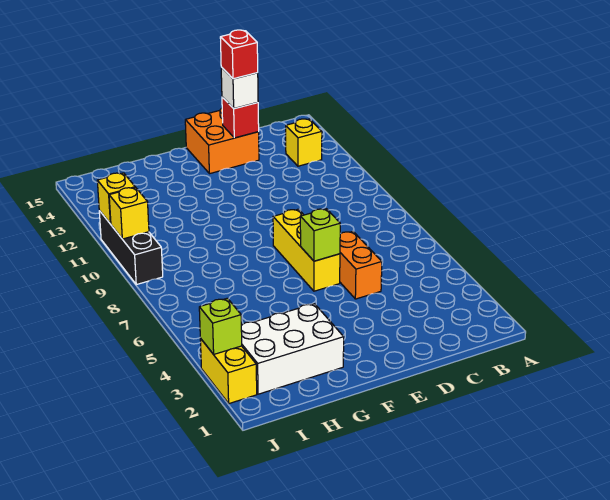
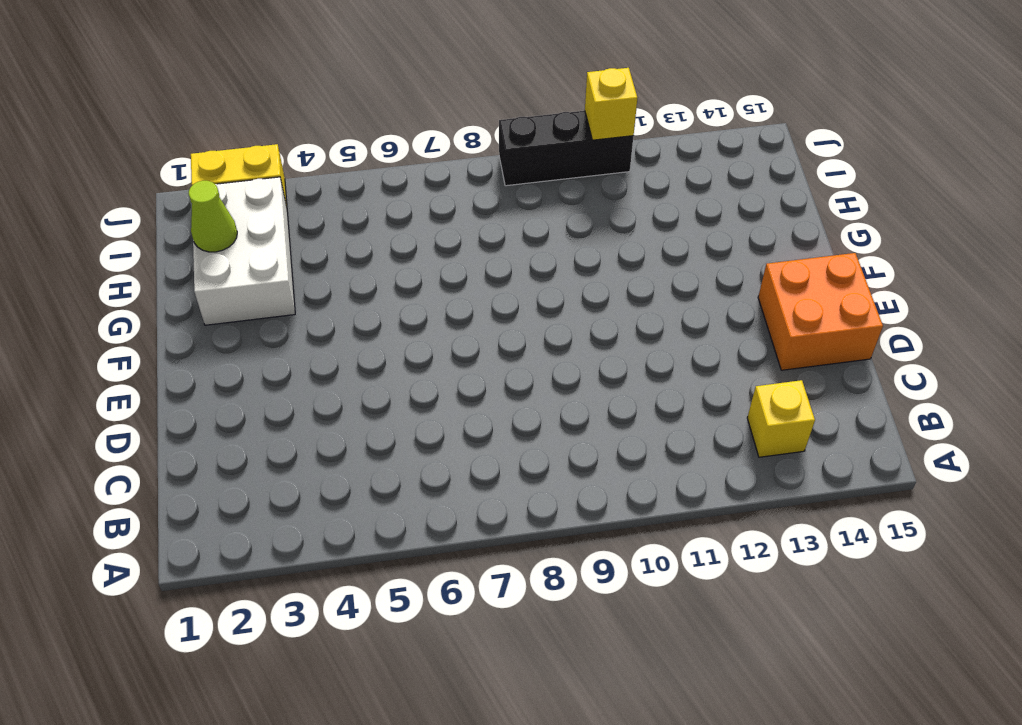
lime cone H2 level 2 -> none
none -> orange brick D5:D6 level 1
none -> yellow brick E6:E8 level 1
none -> red brick D14 level 2

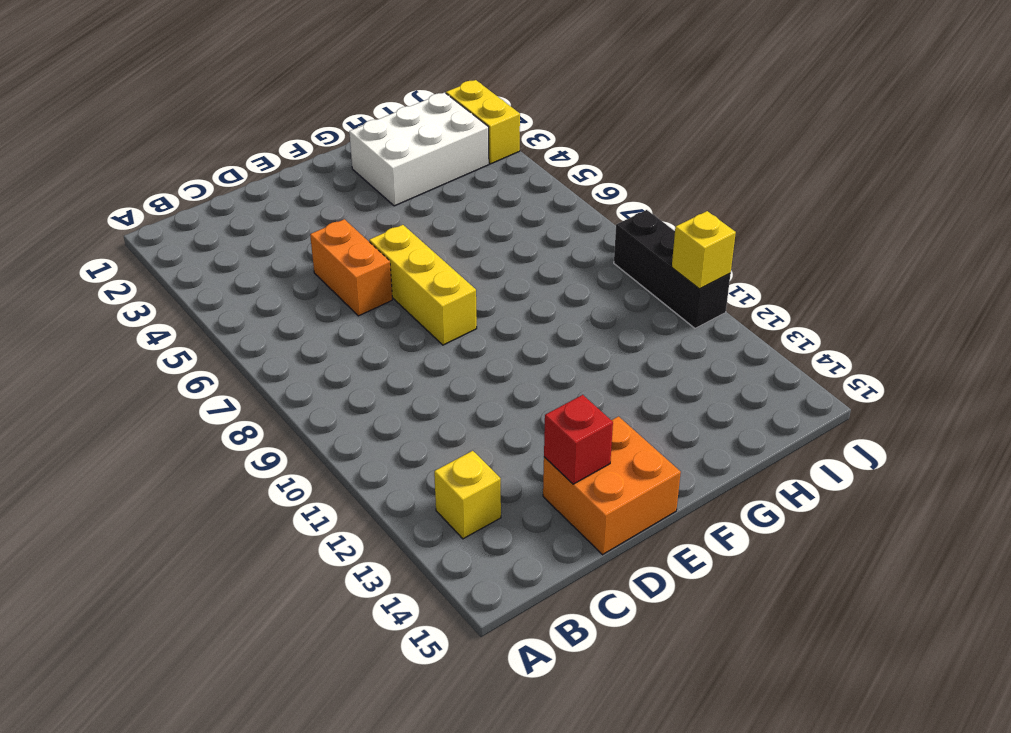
none -> lime brick E6 level 2
none -> lime brick J3 level 2
none -> yellow brick J10 level 2

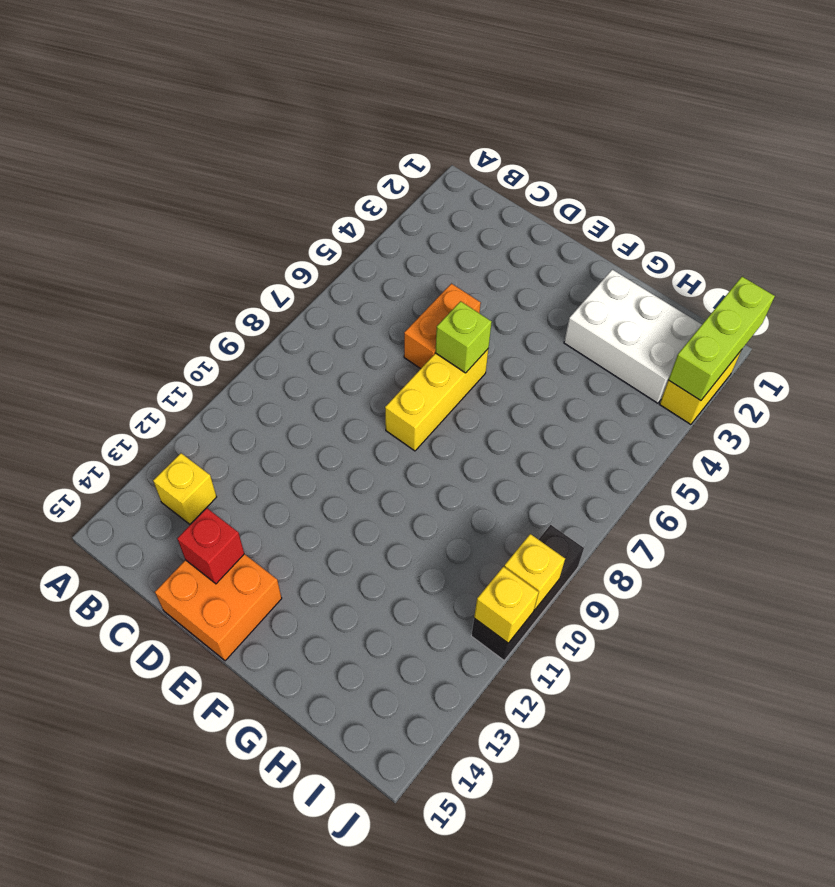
lime brick J1:J3 level 2 -> lime brick J3 level 2
none -> white brick D14 level 3
none -> red brick D14 level 4

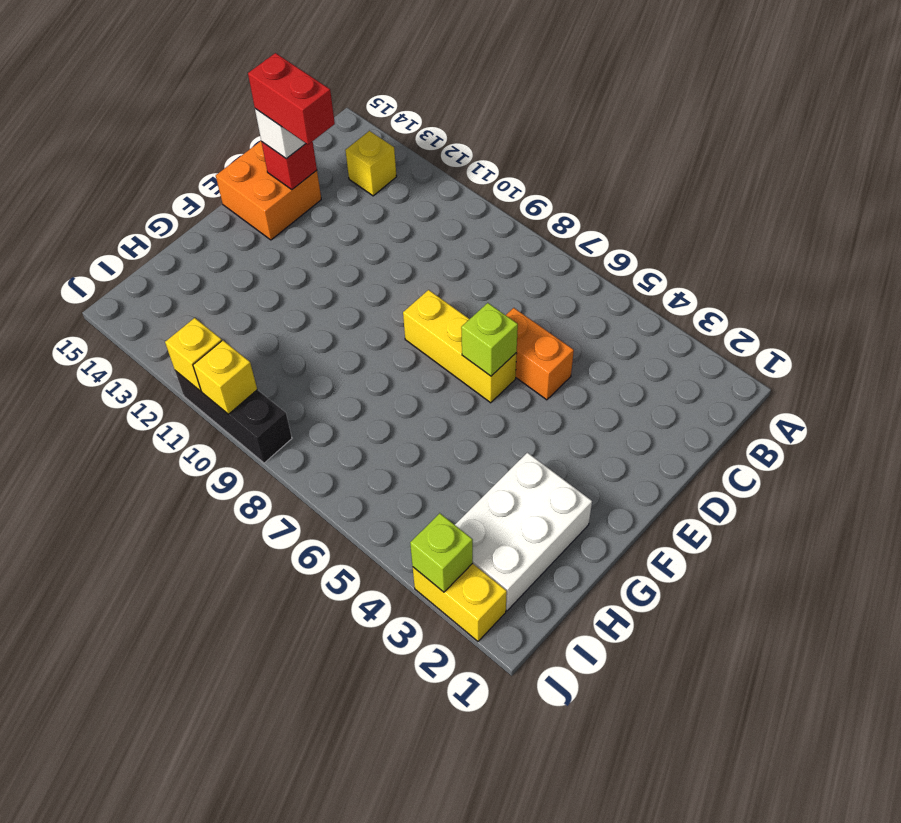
red brick D13:D14 level 4 -> red brick D14 level 4

